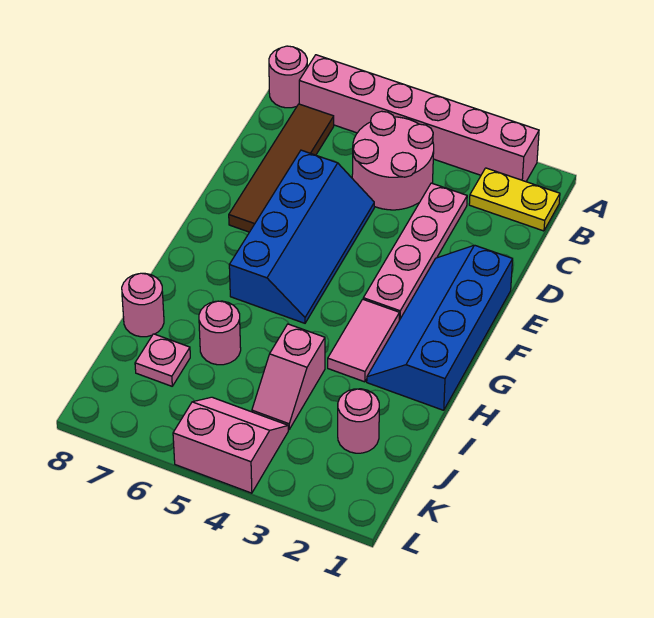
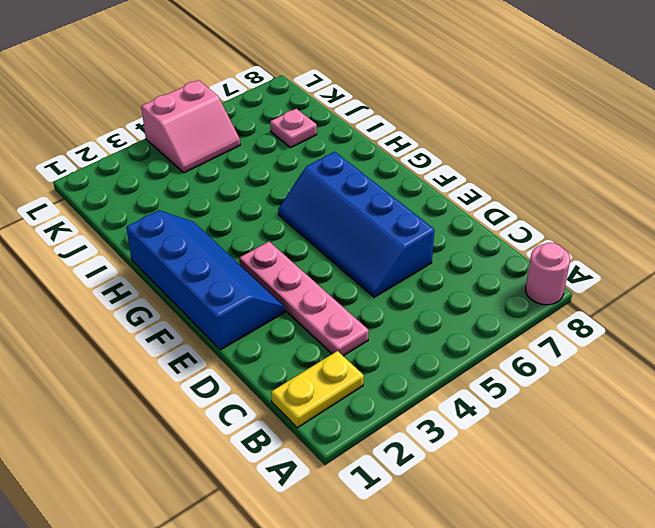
none -> pink brick A2:A7 level 1
none -> pink round brick B4:C5 level 1
none -> brown tile B7:E7 level 1

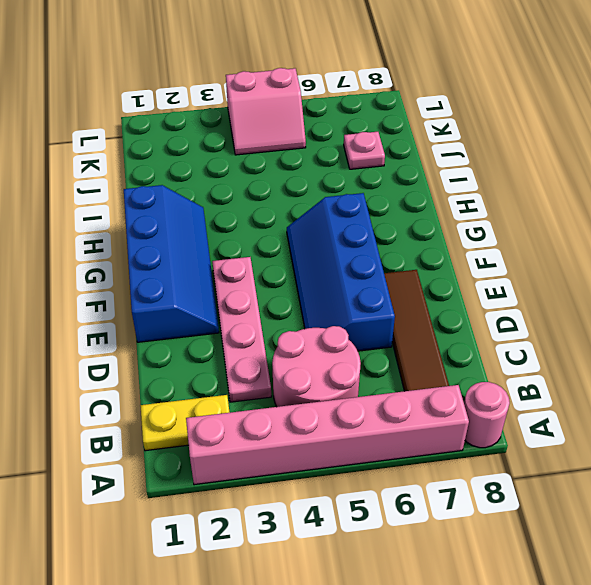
none -> pink tile G3:H3 level 1
none -> pink slope I4:J4 level 1 top I
none -> pink round brick I6 level 1

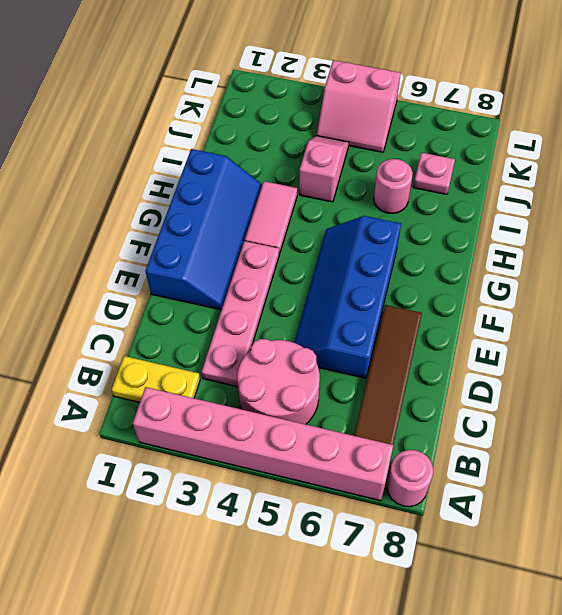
none -> pink round brick I8 level 1
none -> pink round brick J2 level 1

